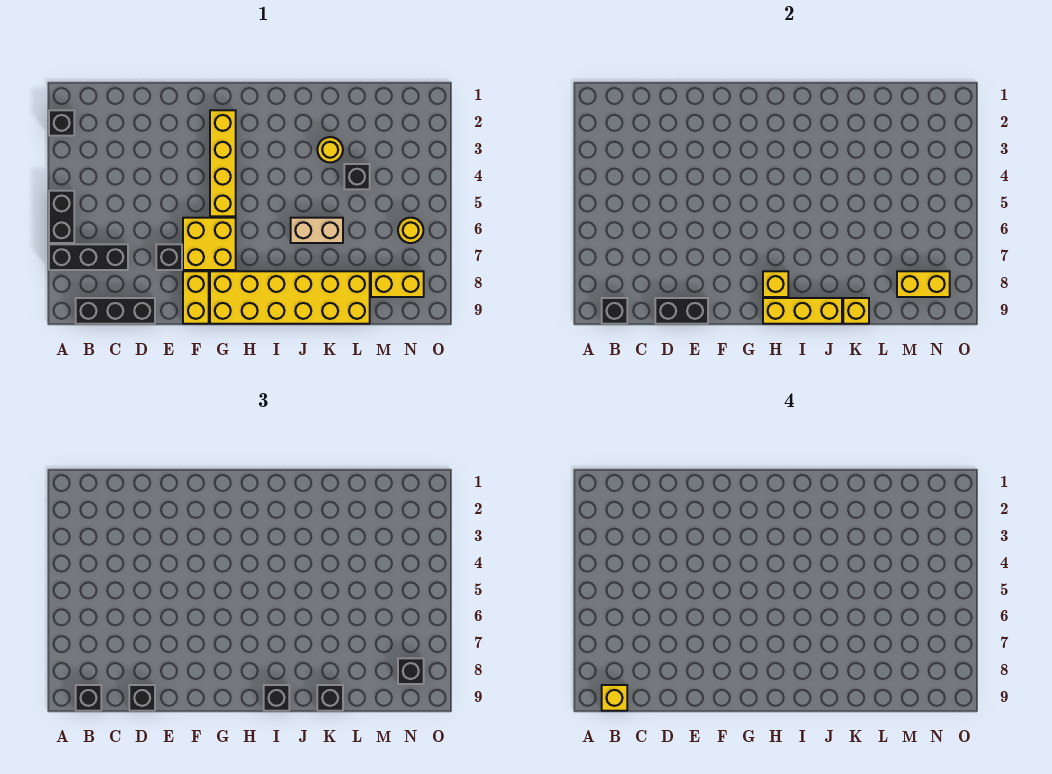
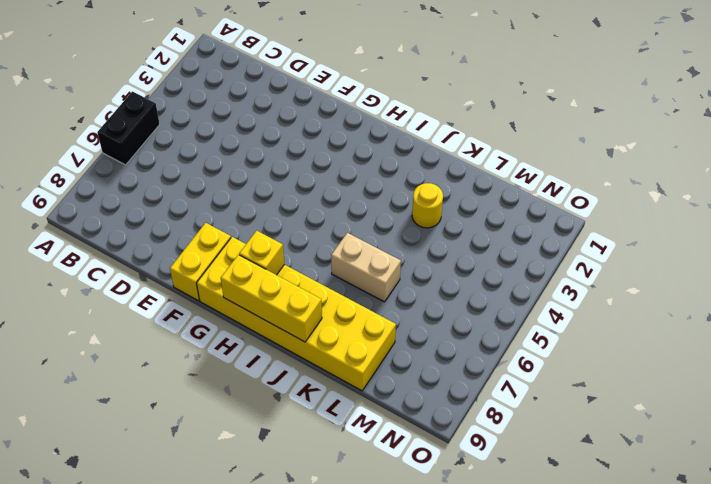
none -> black brick A2 level 1
none -> black brick A7:C7 level 1
none -> black brick B9:D9 level 1

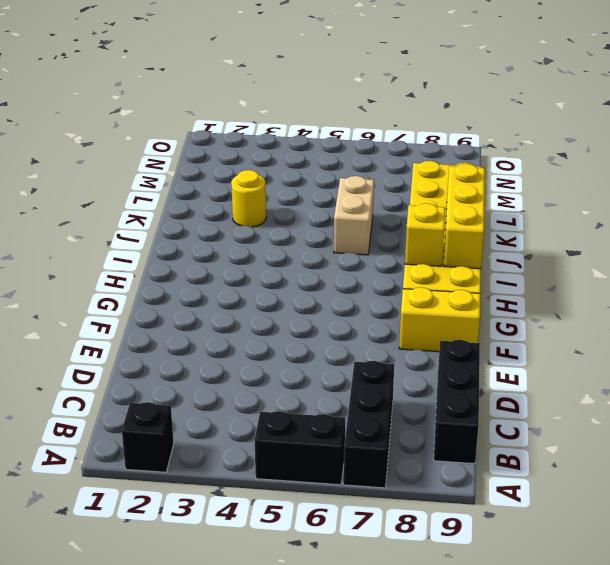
none -> black brick E7 level 1
none -> yellow brick F6:G7 level 1
none -> yellow brick G2:G5 level 1

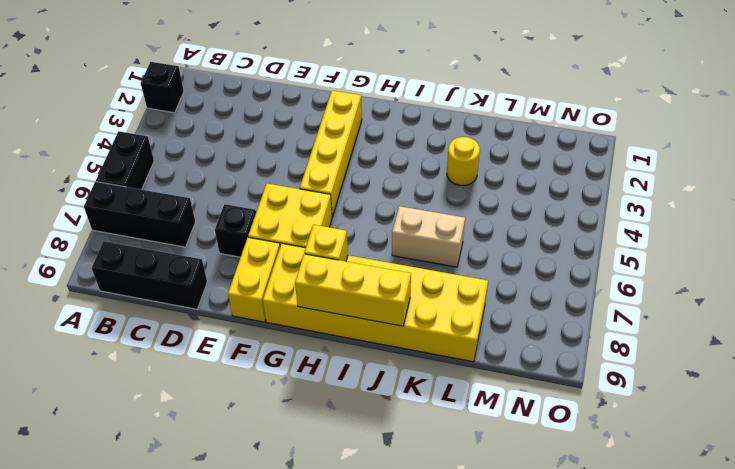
none -> black brick L4 level 1
none -> yellow brick M8:N8 level 1
none -> yellow round brick N6 level 1

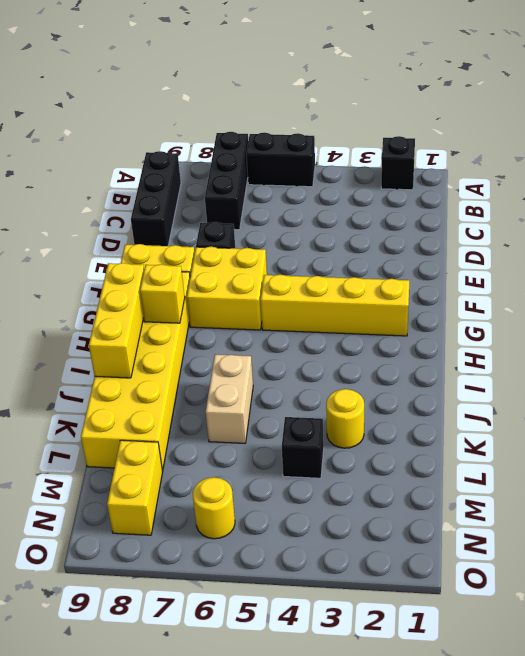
none -> black brick B9 level 2
none -> black brick D9:E9 level 2
none -> yellow brick K9 level 2

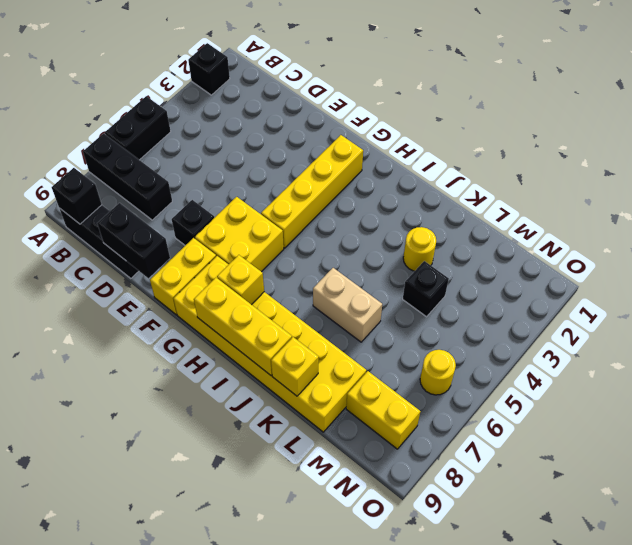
none -> yellow brick M8:N8 level 2
none -> black brick B9 level 3
none -> black brick D9 level 3

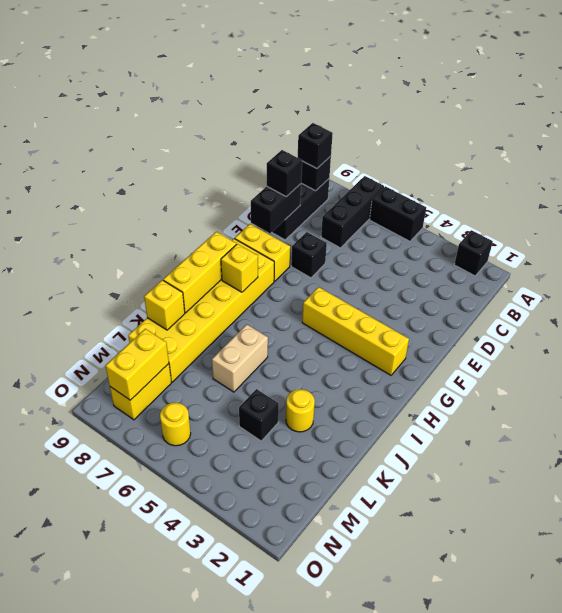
none -> yellow brick F6:G7 level 1
none -> black brick I9 level 3
none -> black brick K9 level 3

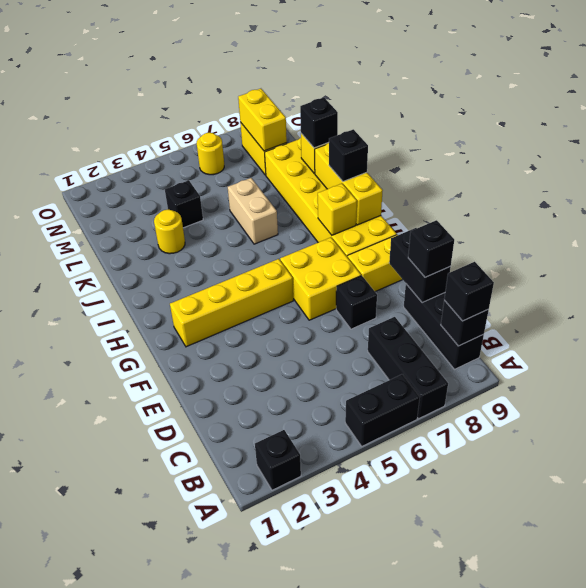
none -> black brick N8 level 3
none -> yellow brick B9 level 4

